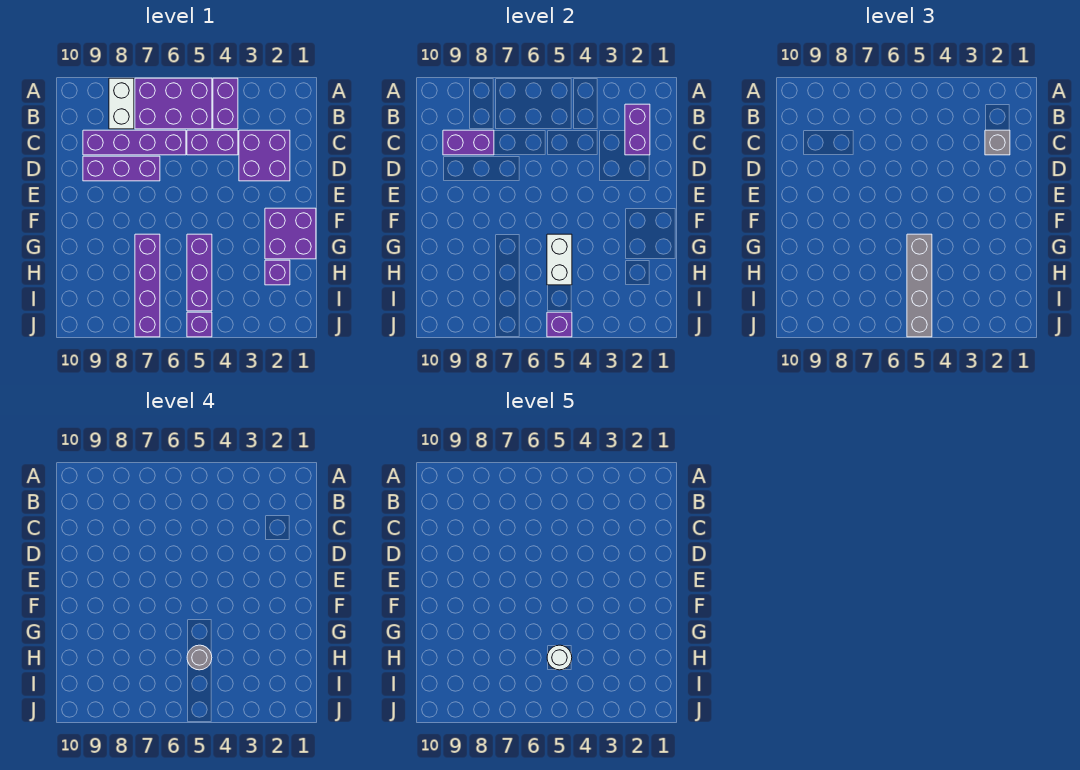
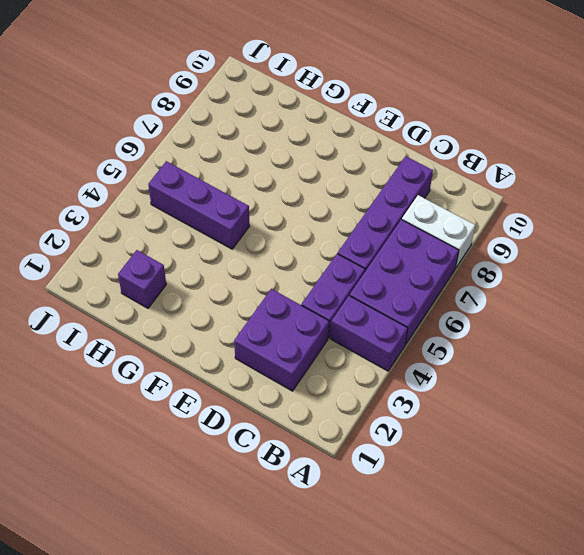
none -> purple brick D7:D9 level 1
none -> purple brick F1:G2 level 1
none -> purple brick G7:J7 level 1

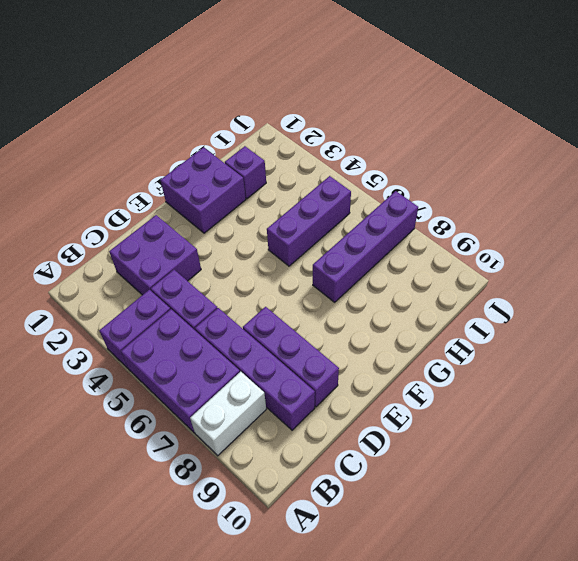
none -> purple brick J5 level 1
none -> purple brick B2:C2 level 2
none -> purple brick C8:C9 level 2

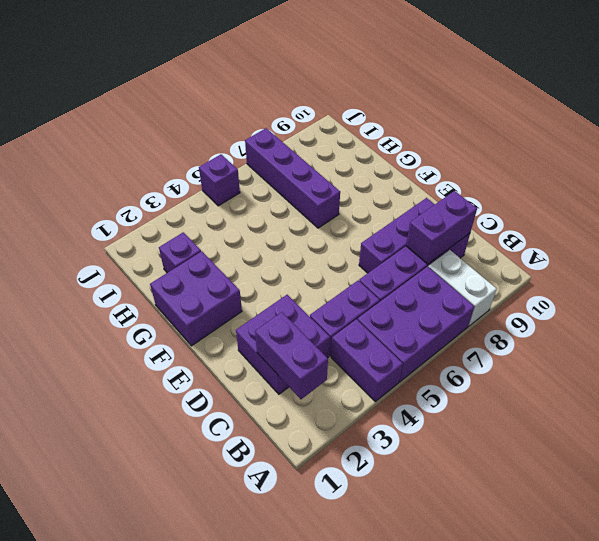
none -> purple brick G5:I5 level 1
none -> white brick G5:H5 level 2
none -> purple brick J5 level 2

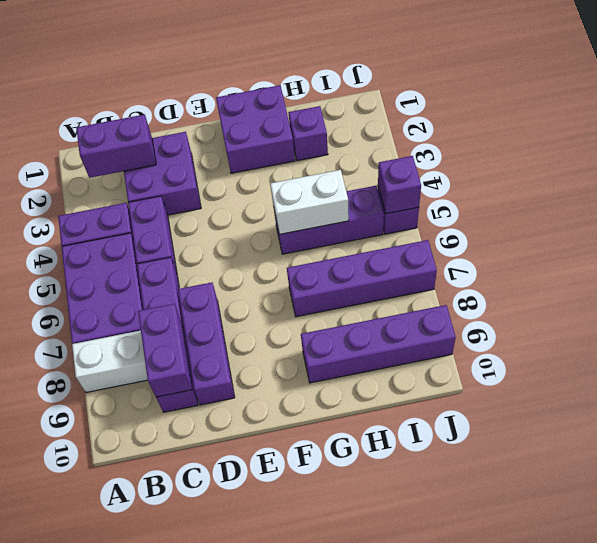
purple brick G9:J9 level 1 -> none
none -> grey brick C2 level 3
none -> grey brick G5:J5 level 3
none -> grey round brick H5 level 4

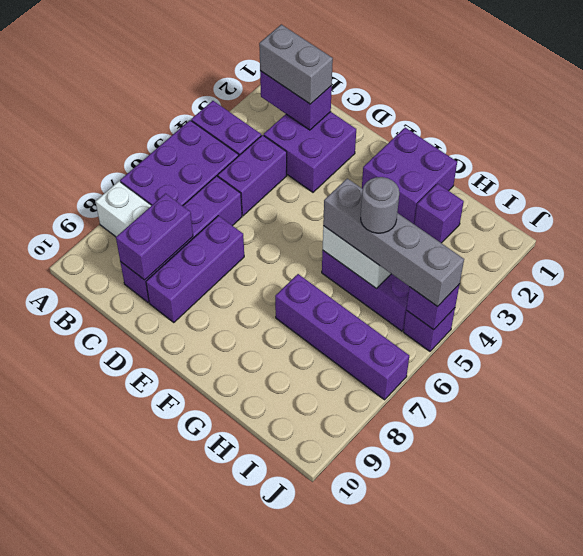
grey brick B2:C2 level 3 -> grey brick C2 level 3
none -> white round brick H5 level 5

